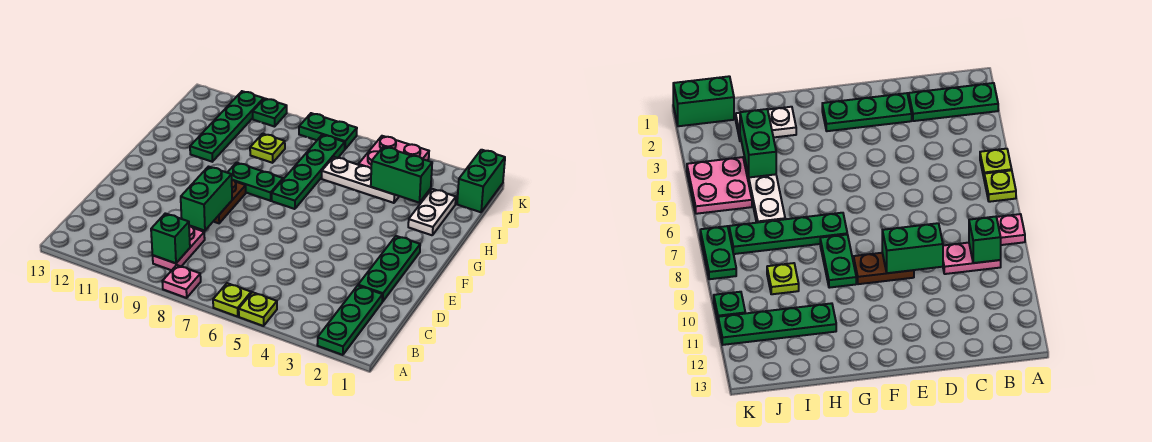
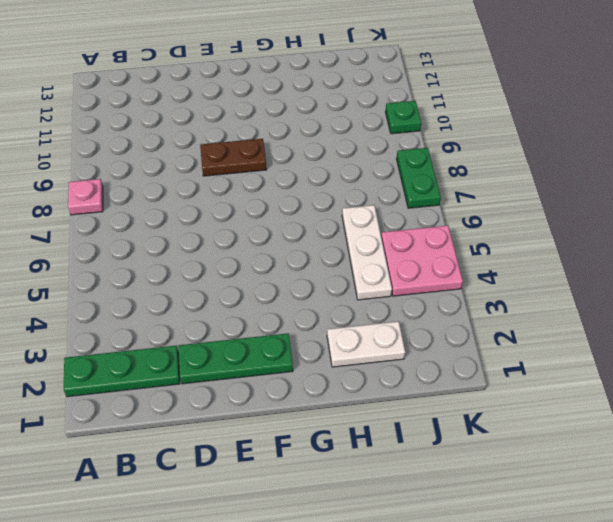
none -> lime plate A5 level 1
none -> lime plate A6 level 1
none -> pink plate B9:C9 level 1

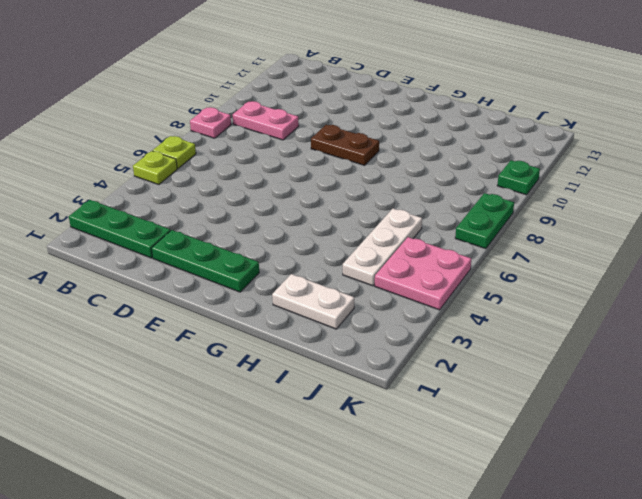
none -> green plate G7:J7 level 1
none -> green plate G8:G9 level 1
none -> green plate H11:K11 level 1

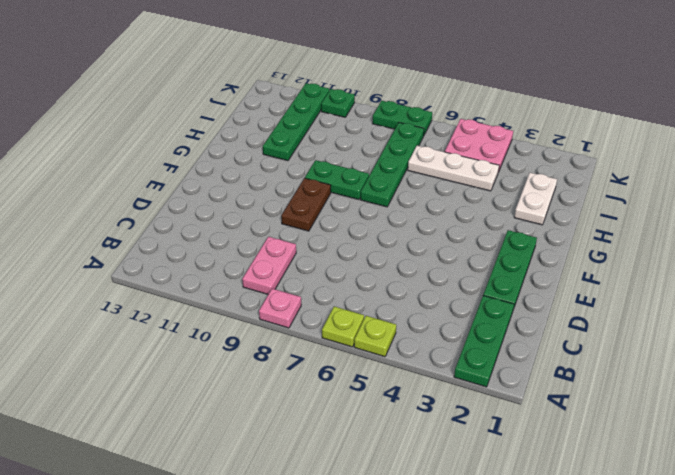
none -> lime plate I9 level 1
none -> green brick J1:K1 level 1
none -> green brick B9 level 2

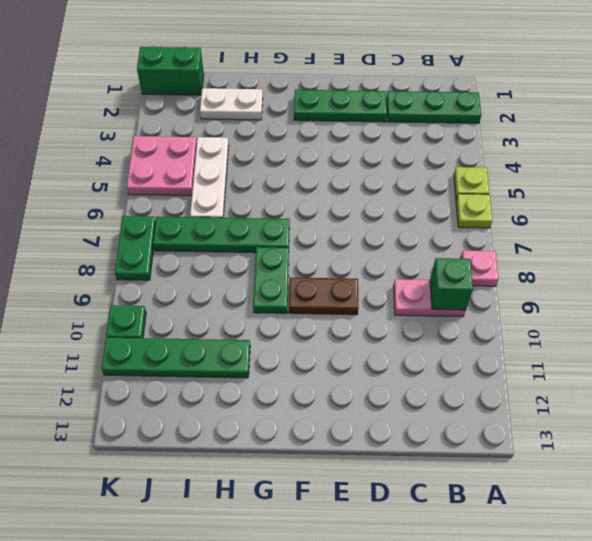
none -> lime plate I9 level 1
none -> green brick D9:E9 level 2
none -> green brick I3:I4 level 2

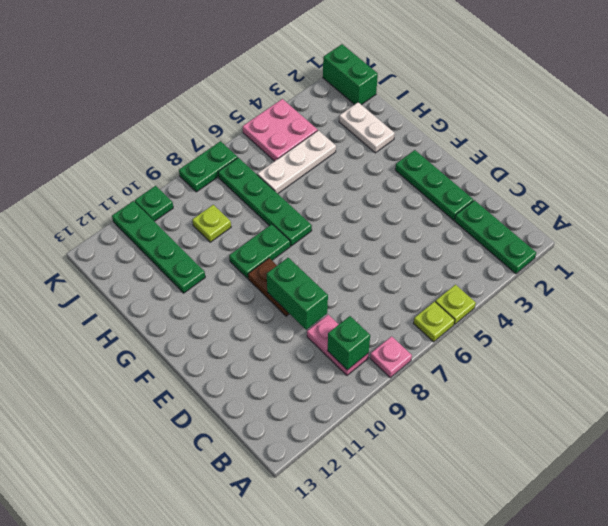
none -> green brick I3:I4 level 2

